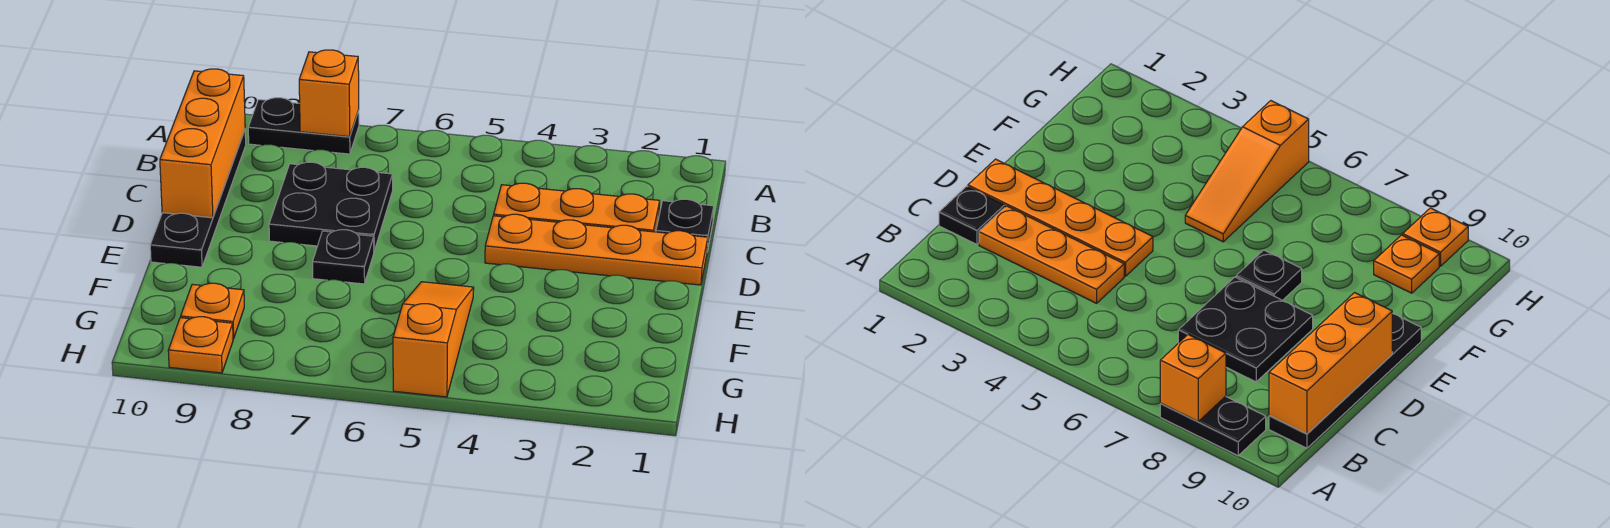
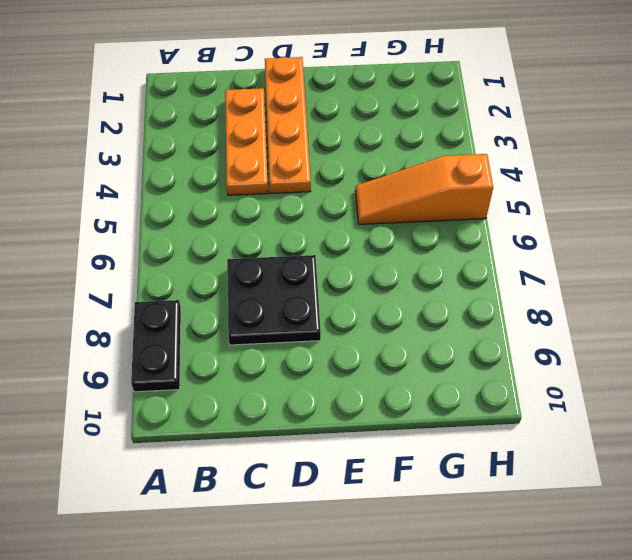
none -> black plate B10:E10 level 1
none -> black plate C1 level 1
none -> black plate E7 level 1

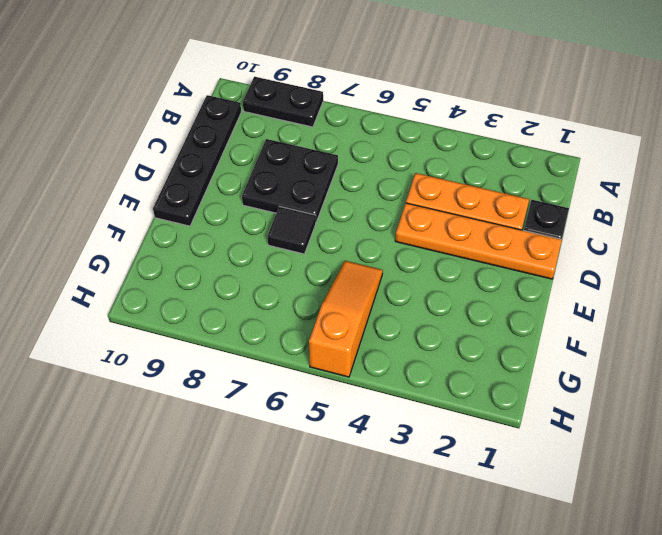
black tile E7 level 1 -> black plate E7 level 1
none -> orange plate G9 level 1
none -> orange plate H9 level 1
none -> orange brick A8 level 2

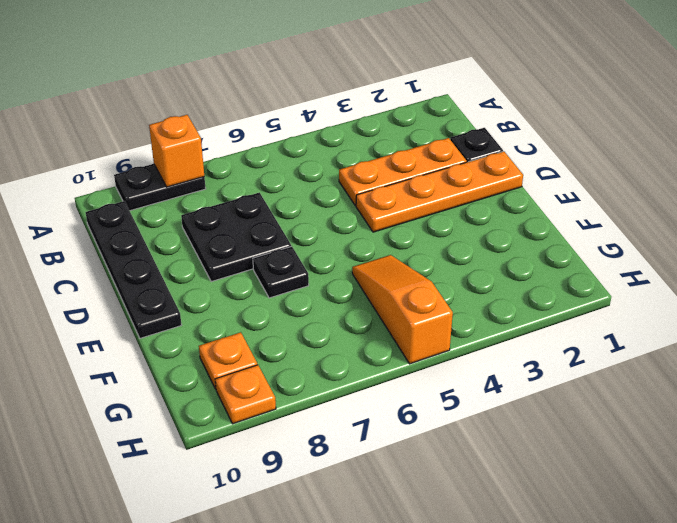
none -> orange brick B10:D10 level 2

